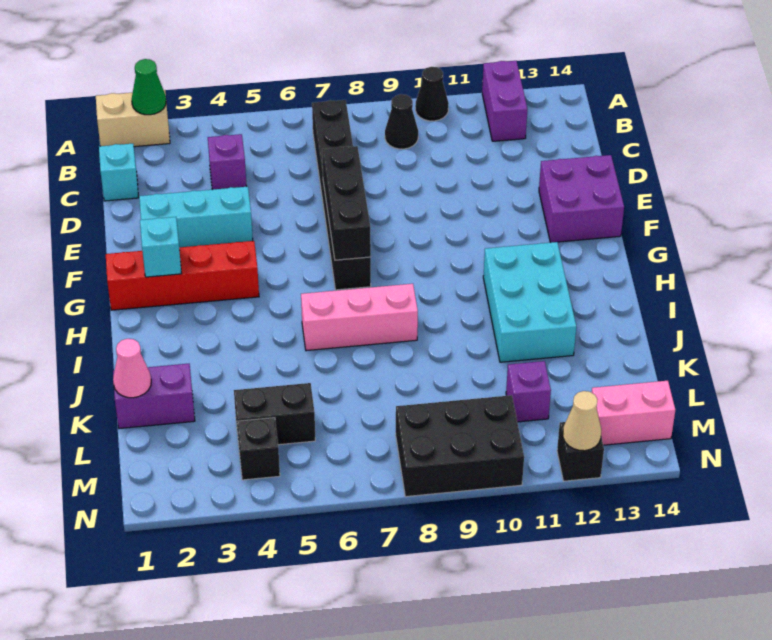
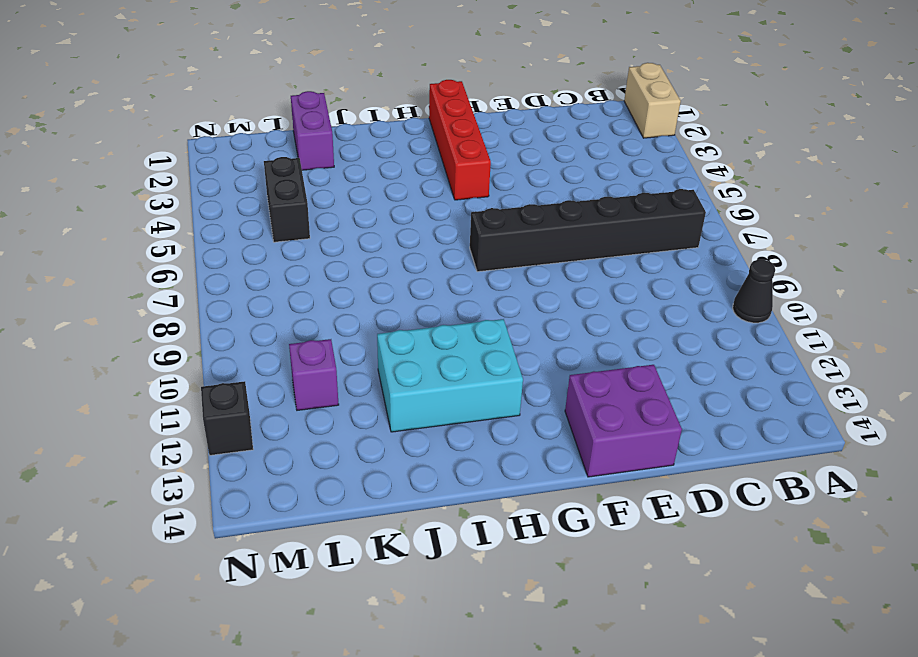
none -> purple brick A12:B12 level 1
none -> black cone B9 level 1
none -> cyan brick C1 level 1

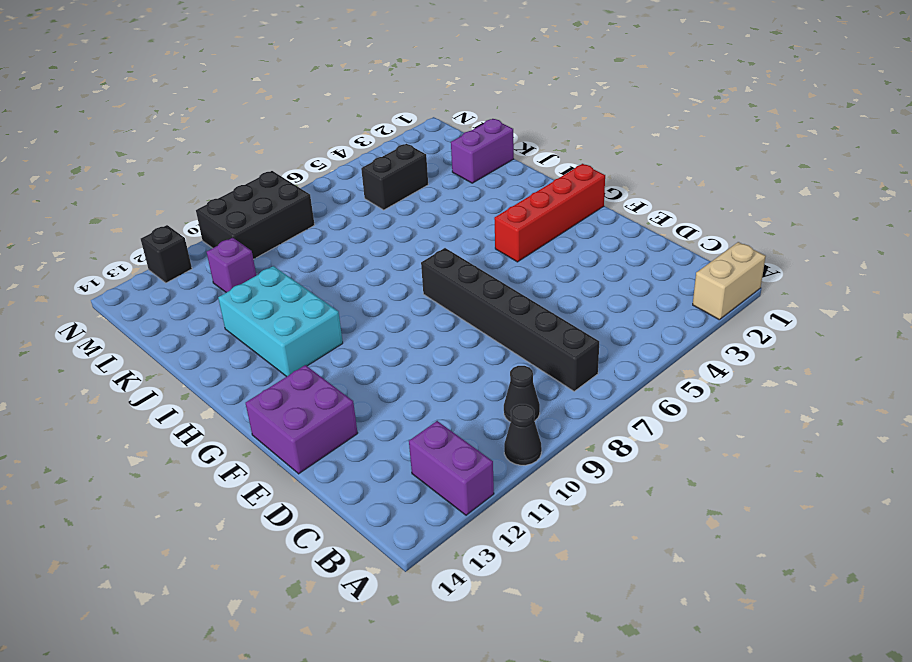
none -> cyan brick C1 level 1
none -> purple brick C4 level 1
none -> cyan brick E2:E4 level 1

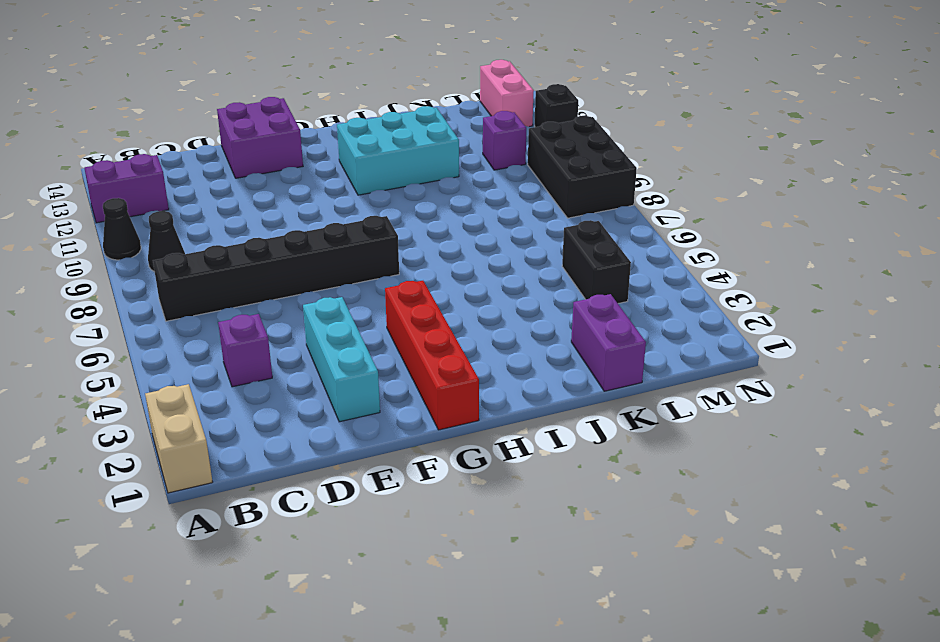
none -> cyan brick C1 level 1
none -> pink brick I6:I8 level 1
none -> black brick M4 level 1

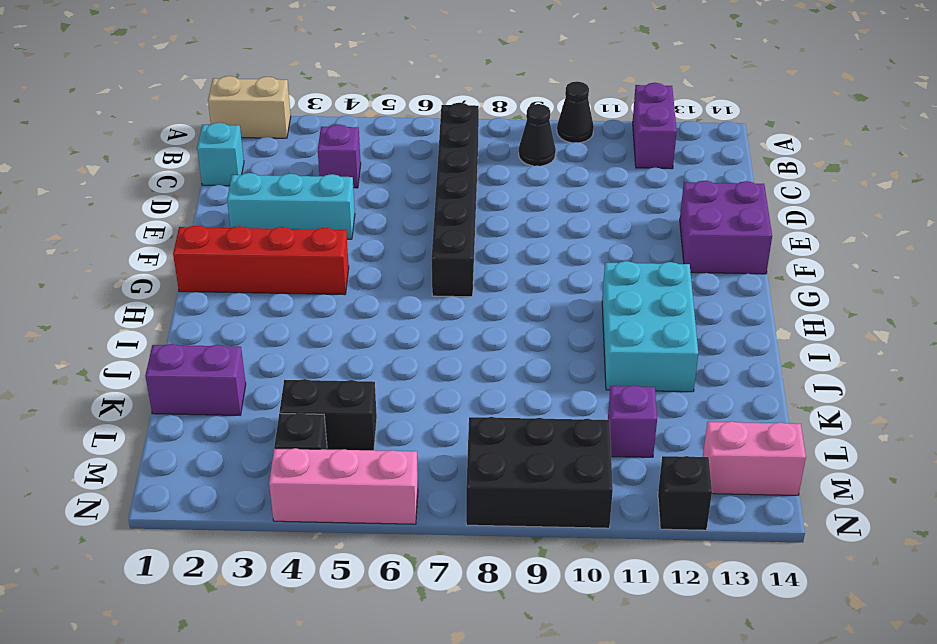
pink brick N4:N6 level 1 -> pink brick I6:I8 level 1
none -> green cone A2 level 2
none -> black brick E7:G7 level 2
none -> cyan brick G2 level 2

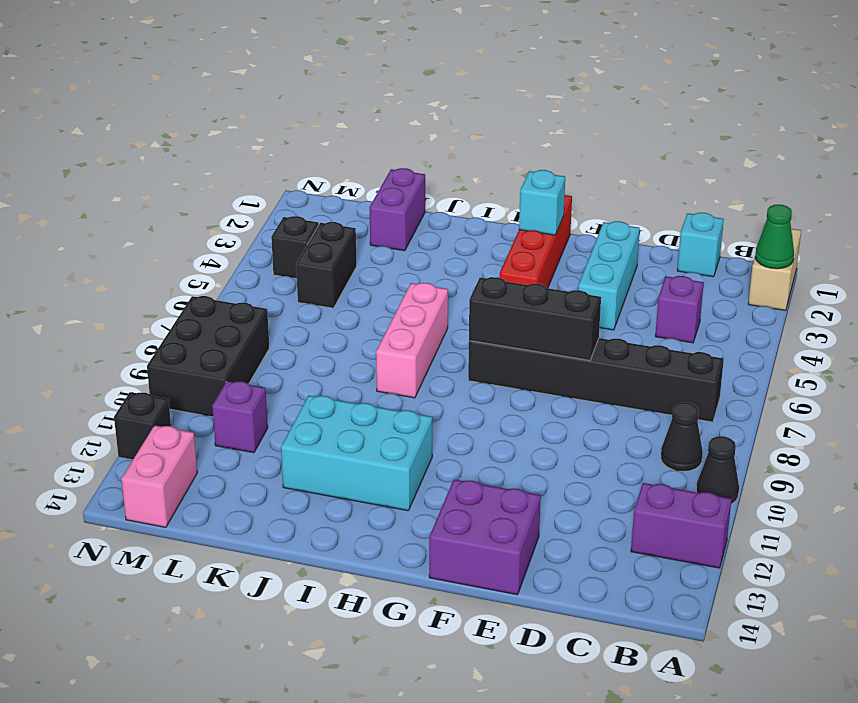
none -> pink cone K1 level 2
none -> tan cone N12 level 2

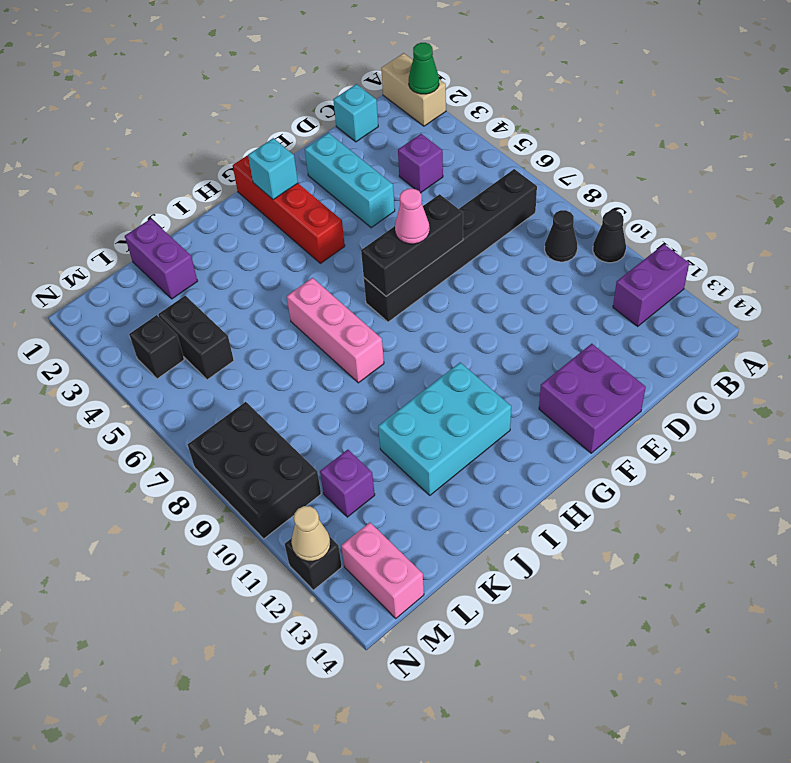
pink cone F7 level 3 -> pink cone K1 level 2

